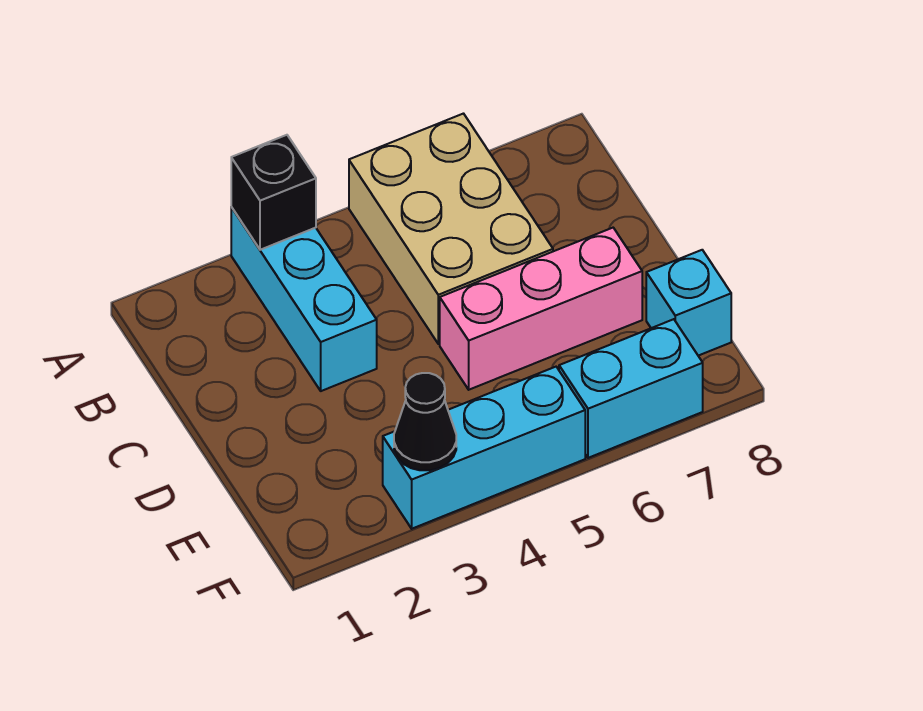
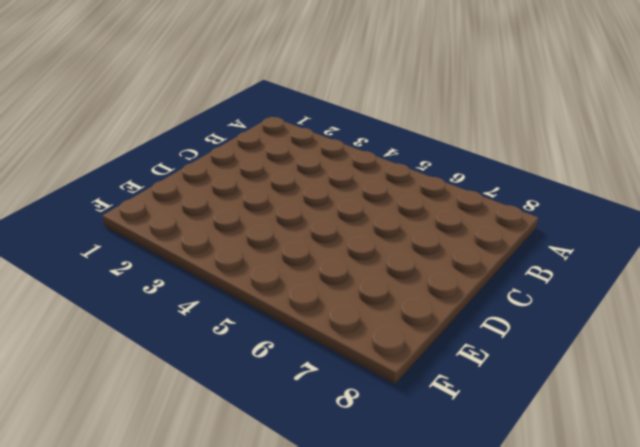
none -> cyan brick A3:C3 level 1
none -> tan brick A5:C6 level 1

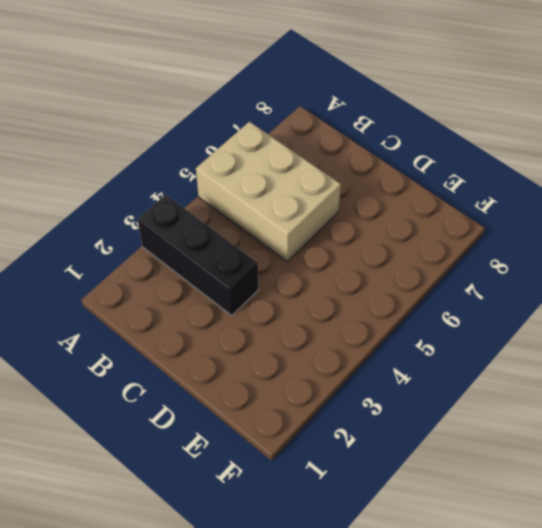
black brick A3:C3 level 1 -> cyan brick A3:C3 level 1
none -> pink brick D5:D7 level 1
none -> cyan brick E8 level 1

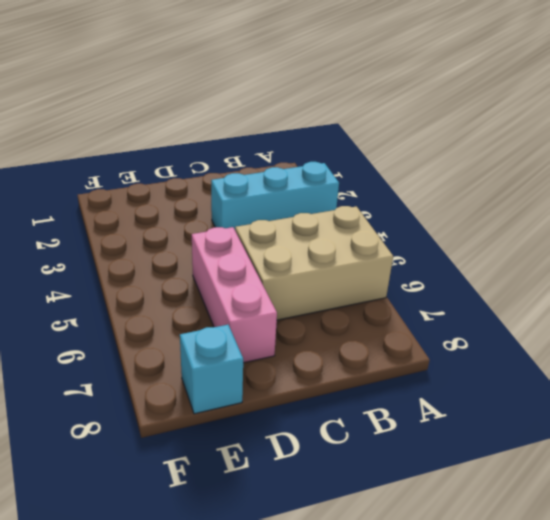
none -> cyan brick F3:F5 level 1
none -> cyan brick F6:F7 level 1

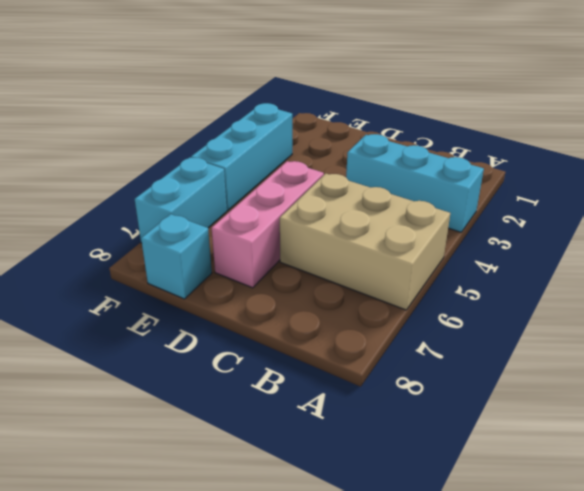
none -> black brick A3 level 2
none -> black cone F3 level 2

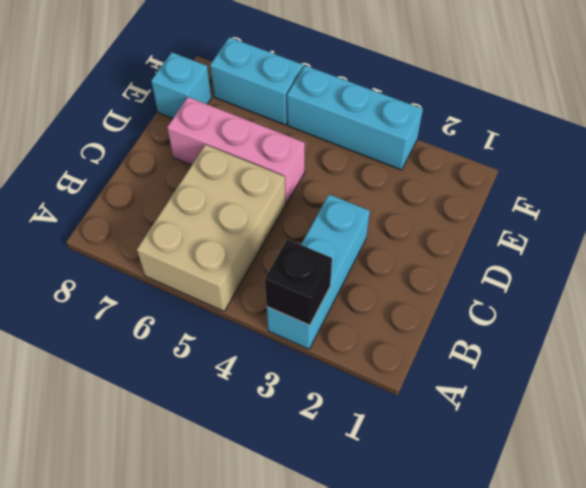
none -> black cone F3 level 2

